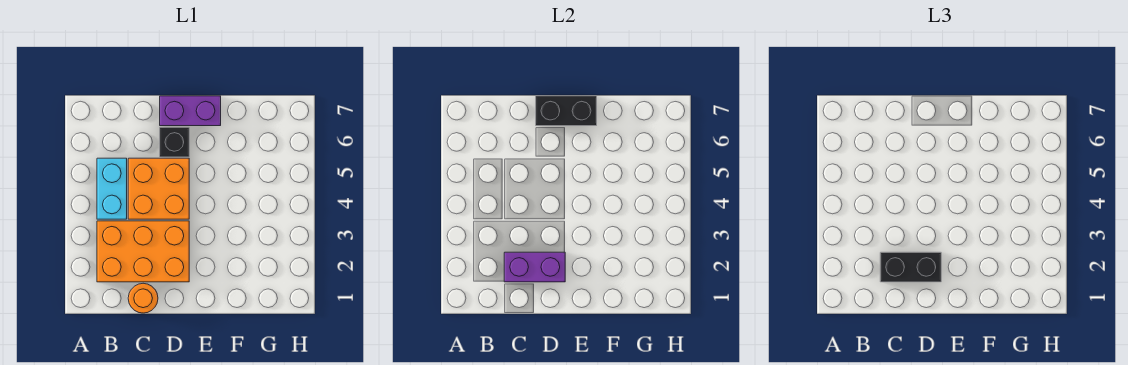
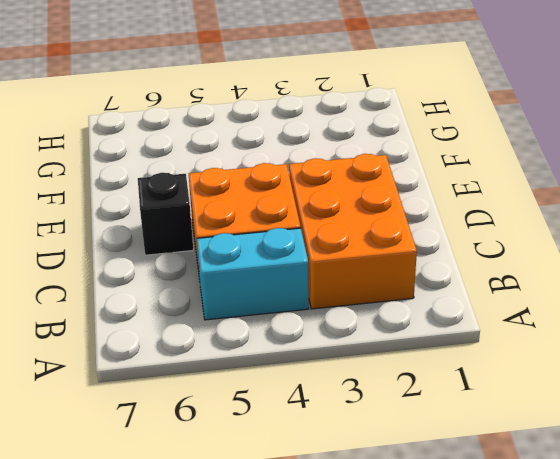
none -> orange round brick C1 level 1
none -> purple brick D7:E7 level 1

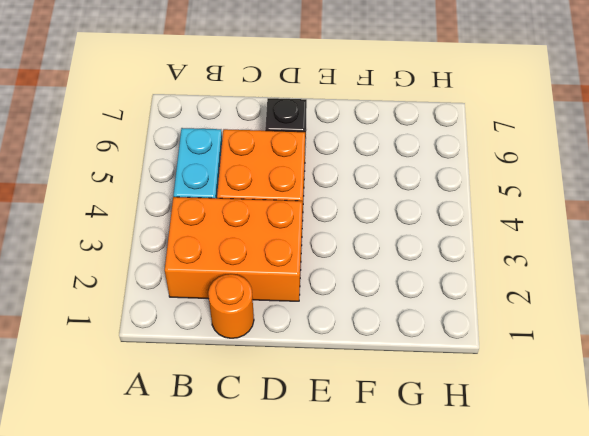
none -> purple brick D7:E7 level 1
none -> purple brick C2:D2 level 2

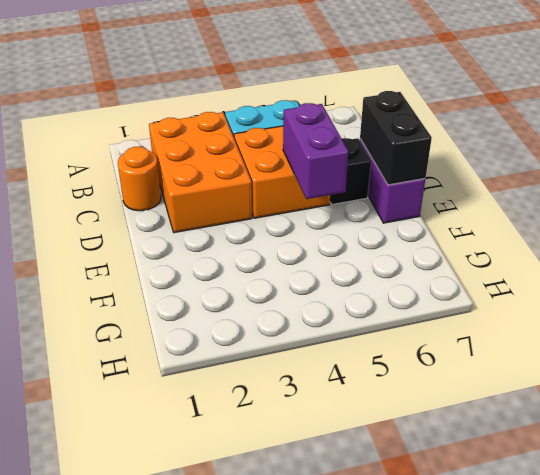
purple brick D5:E5 level 2 -> purple brick C2:D2 level 2
none -> black brick C2:D2 level 3

